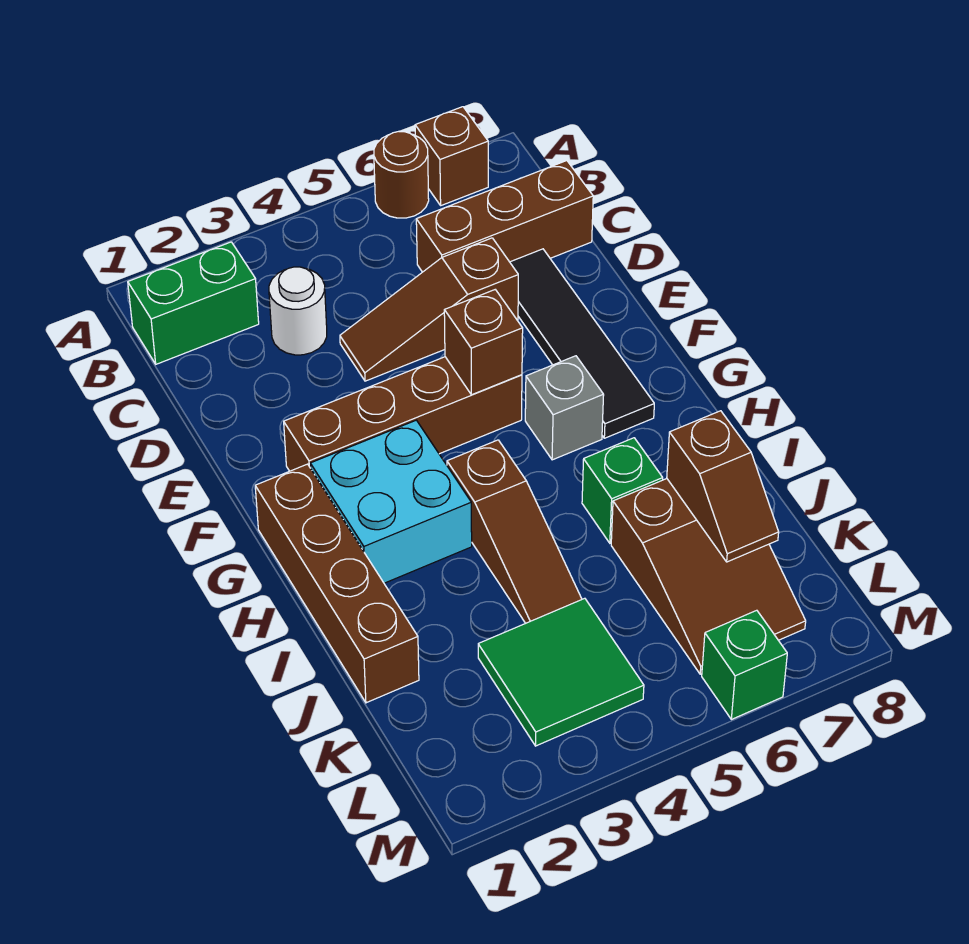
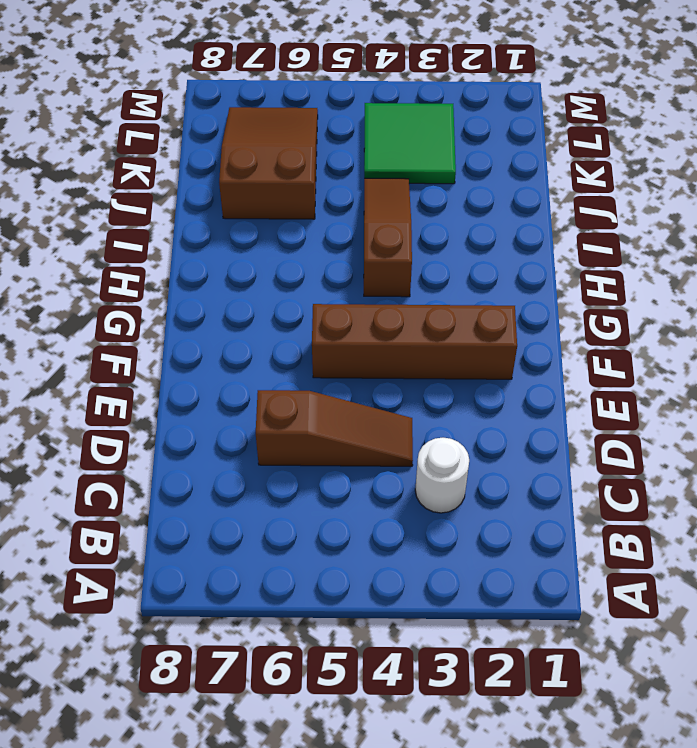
none -> brown round brick A6 level 1
none -> brown brick A7 level 1
none -> green brick B1:B2 level 1

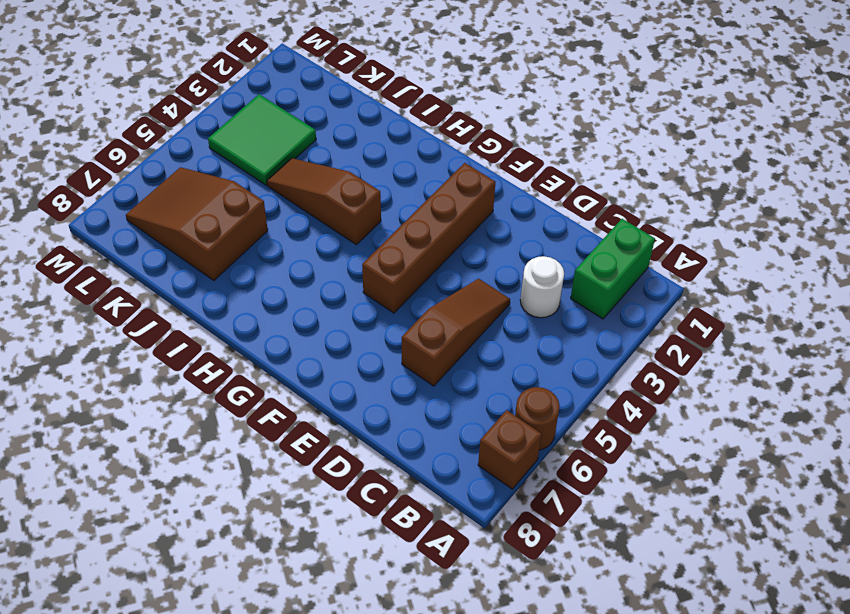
none -> brown brick C6:C8 level 1
none -> black tile D7:G7 level 1
none -> brown brick G1:J1 level 1

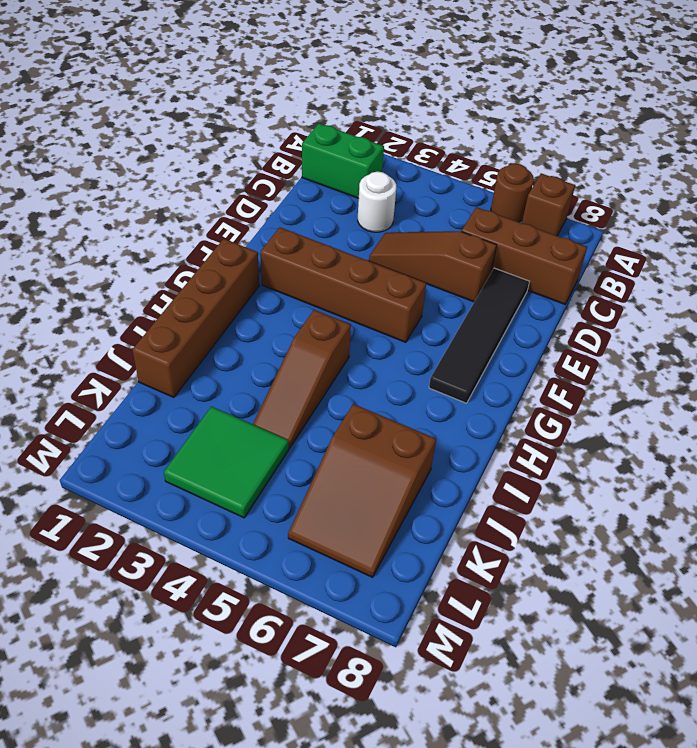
none -> cyan brick G2:H3 level 1
none -> grey brick G6 level 1
none -> green brick I6 level 1

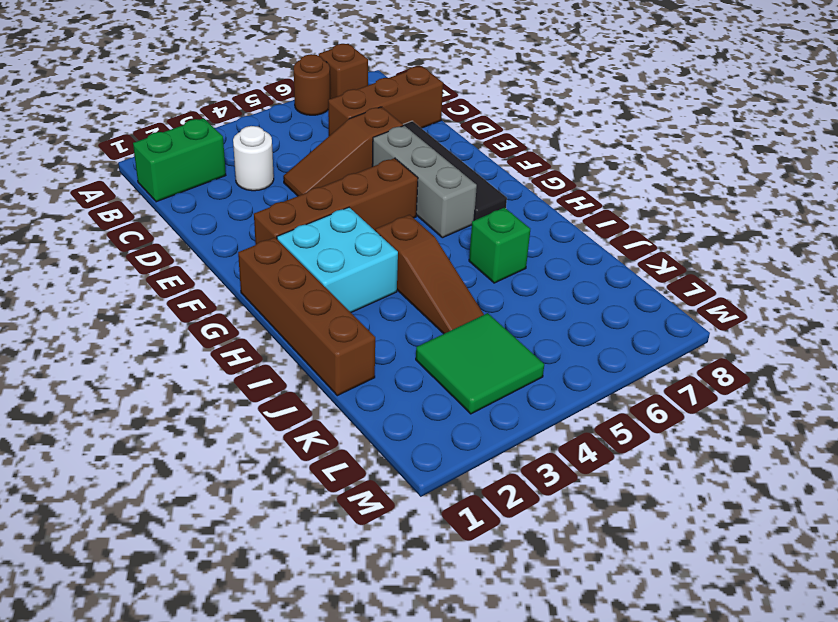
grey brick E6:G6 level 1 -> grey brick G6 level 1
none -> brown slope J6:L7 level 1 top J
none -> green brick M6 level 1
none -> brown brick F5 level 2

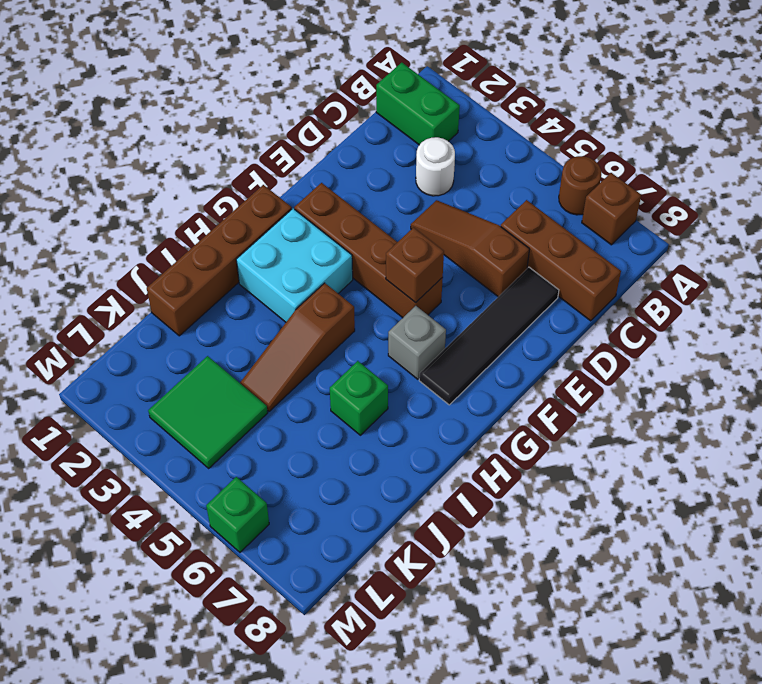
none -> brown slope J6:L7 level 1 top J
none -> brown slope J7:K7 level 2 top J

